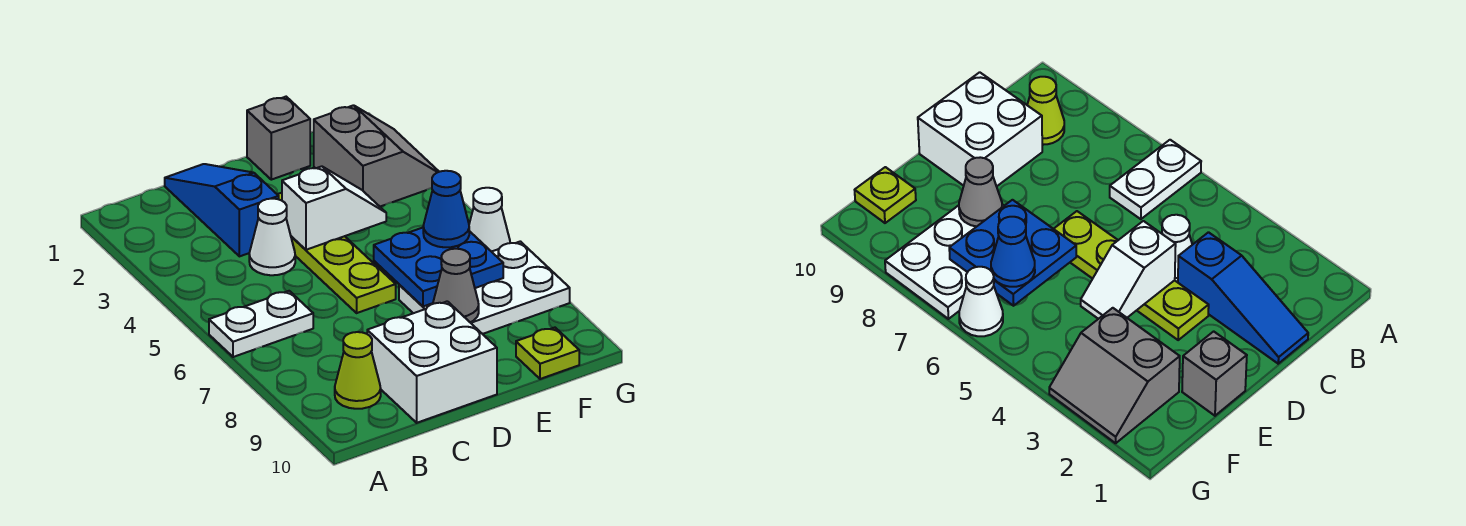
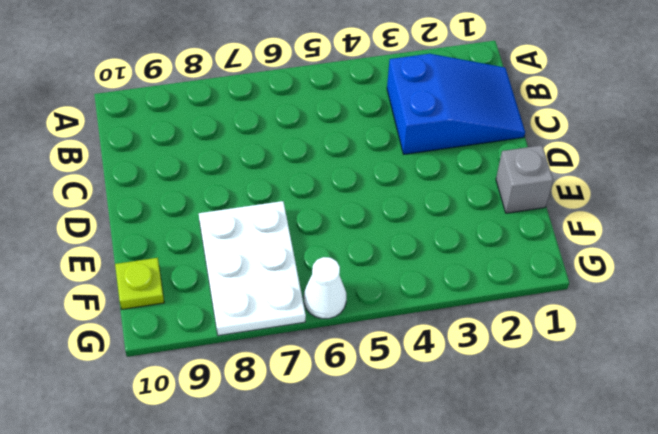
blue slope B1:C3 level 1 top 3 -> blue slope C1:C3 level 1 top 3
none -> white plate A6:B6 level 1
none -> lime cone B9 level 1
none -> white cone C4 level 1

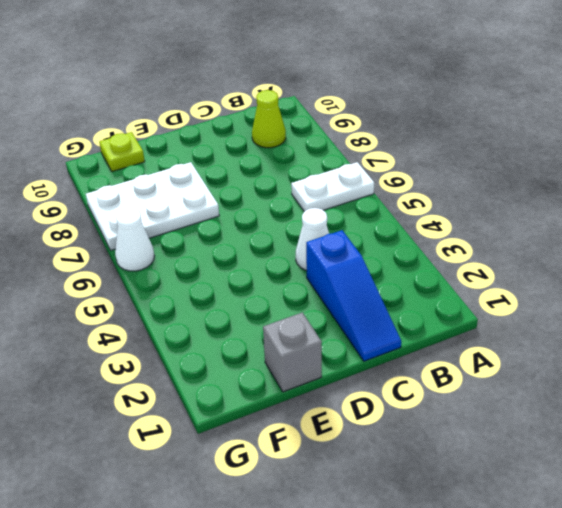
none -> white brick C9:D10 level 1
none -> lime plate D3:D6 level 1
none -> grey slope F2:G3 level 1 top F

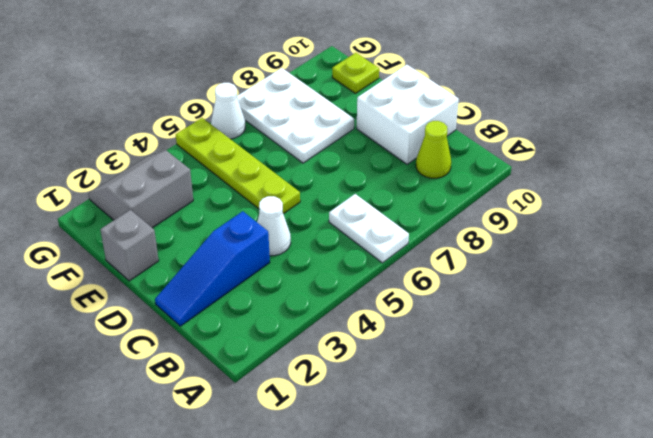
lime plate D5:G5 level 1 -> lime plate D3:D6 level 1
none -> white slope D4:E4 level 2 top D
none -> blue plate E6:F7 level 2
none -> grey cone E8 level 2

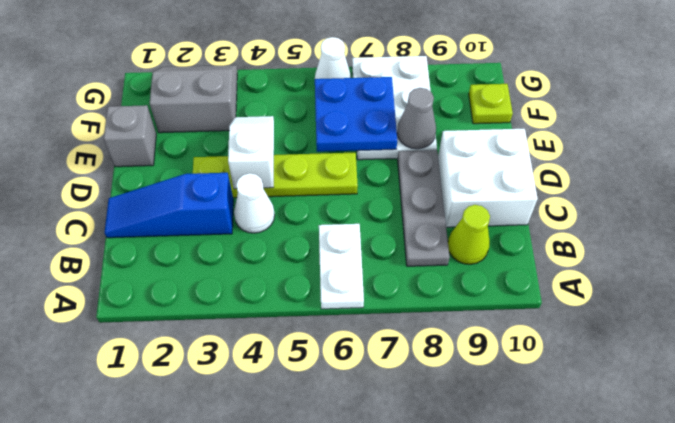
grey plate B8:D8 level 1 -> none
none -> blue cone F6 level 3

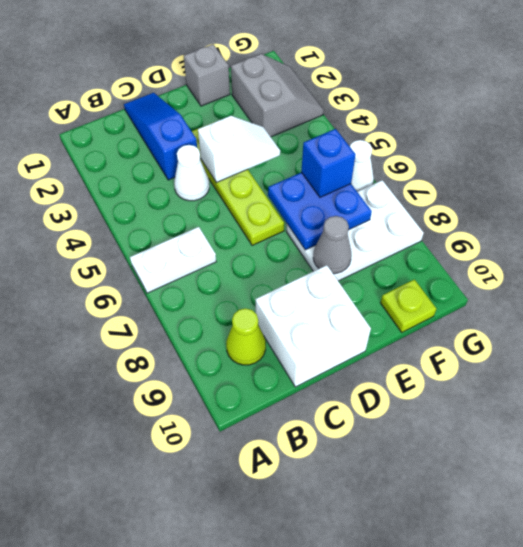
blue brick F6 level 3 -> blue cone F6 level 3

